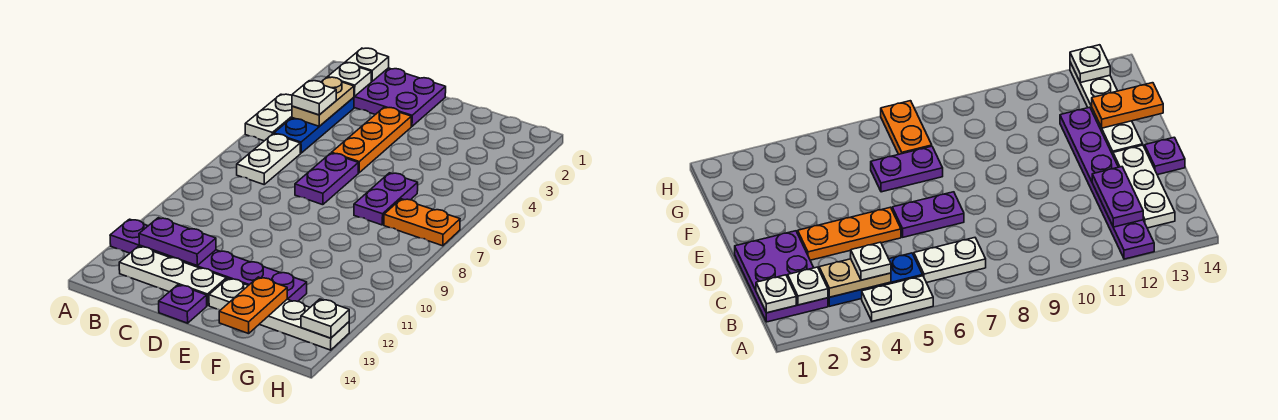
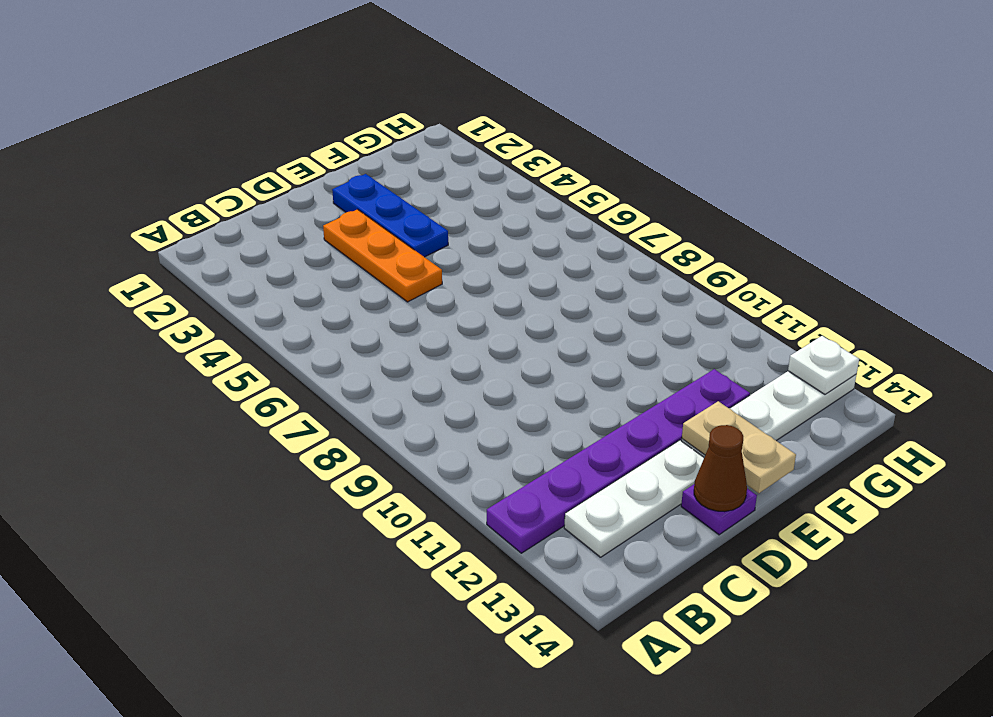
brown cone D14 level 2 -> none
blue plate E2:E4 level 1 -> blue plate B3:B5 level 1
tan plate E13:E14 level 2 -> tan plate B3:B4 level 2
none -> white plate A4:A5 level 1
none -> purple plate B1:D2 level 1
none -> white plate B6:B7 level 1

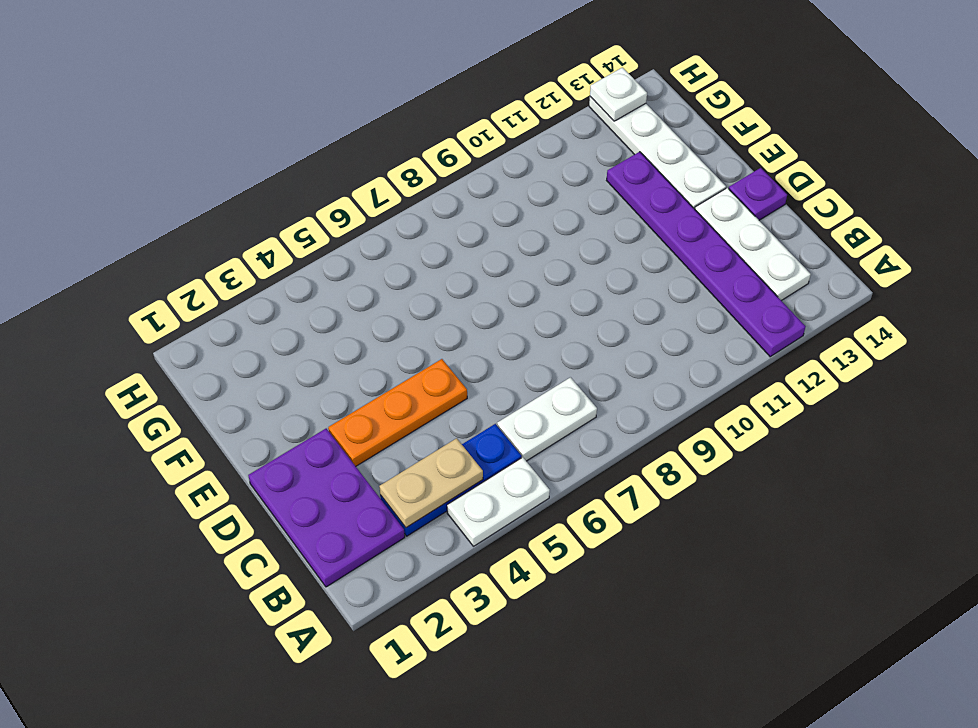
none -> purple plate D6:D7 level 1
none -> purple plate F6:F7 level 1
none -> orange plate G7:H7 level 1

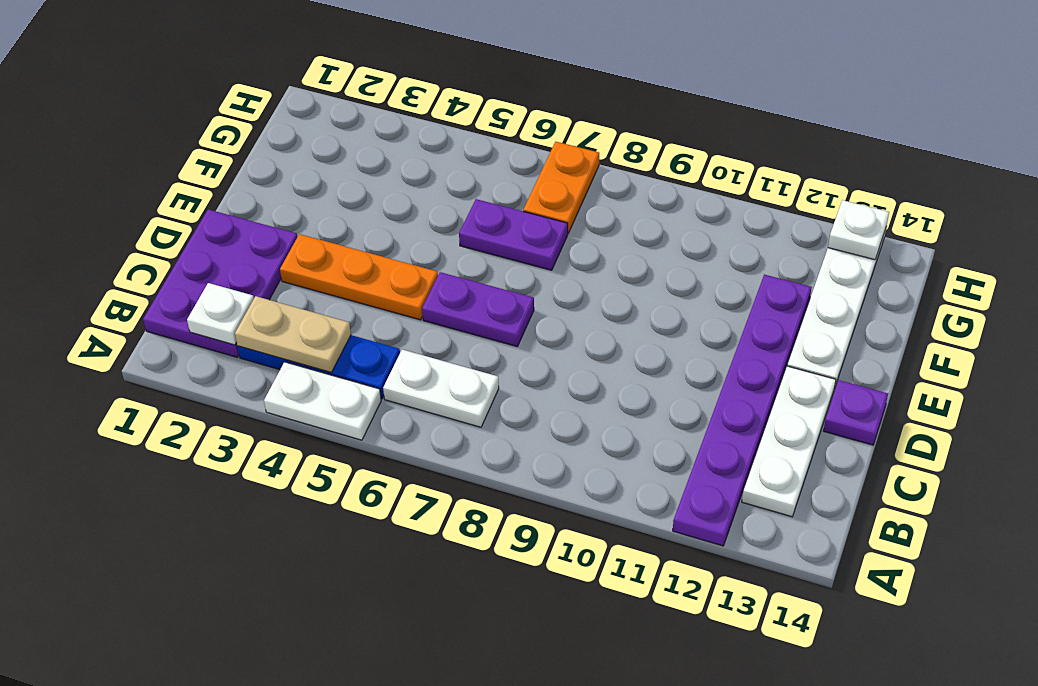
none -> white plate B1 level 2
none -> purple plate B12:C12 level 2
none -> orange plate F13:F14 level 2

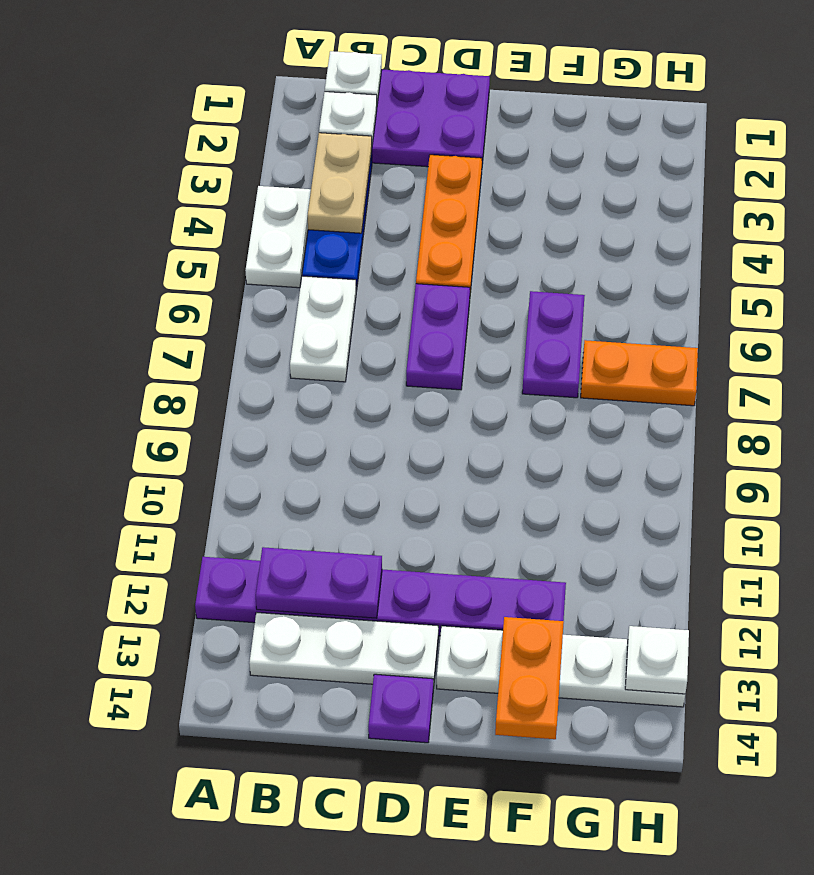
none -> white plate B4 level 3

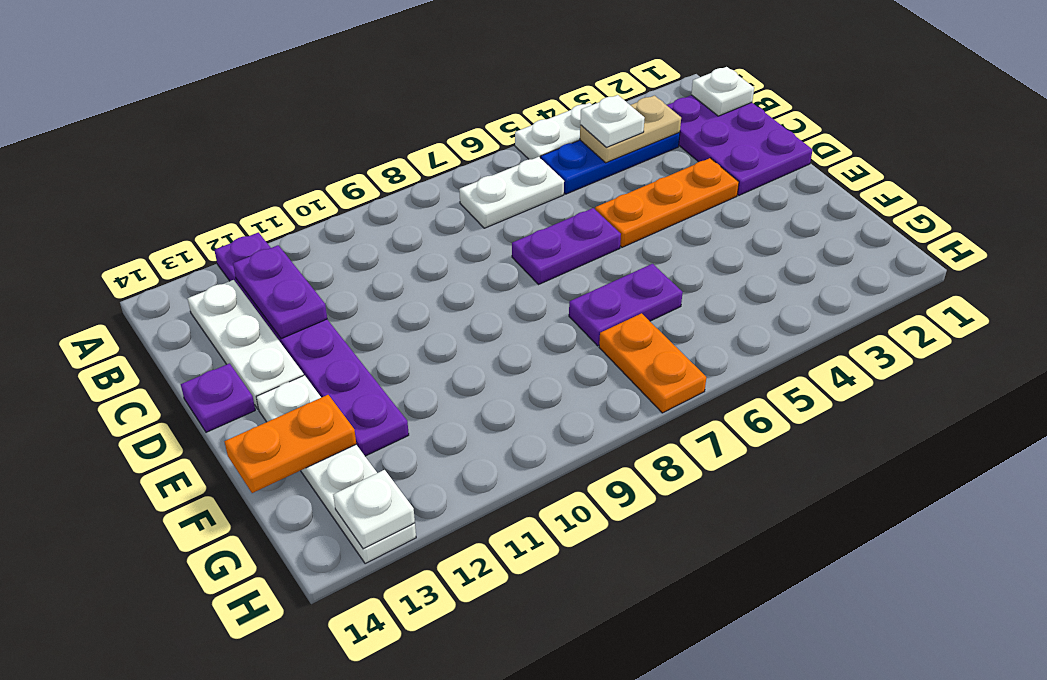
none -> white plate B2 level 2

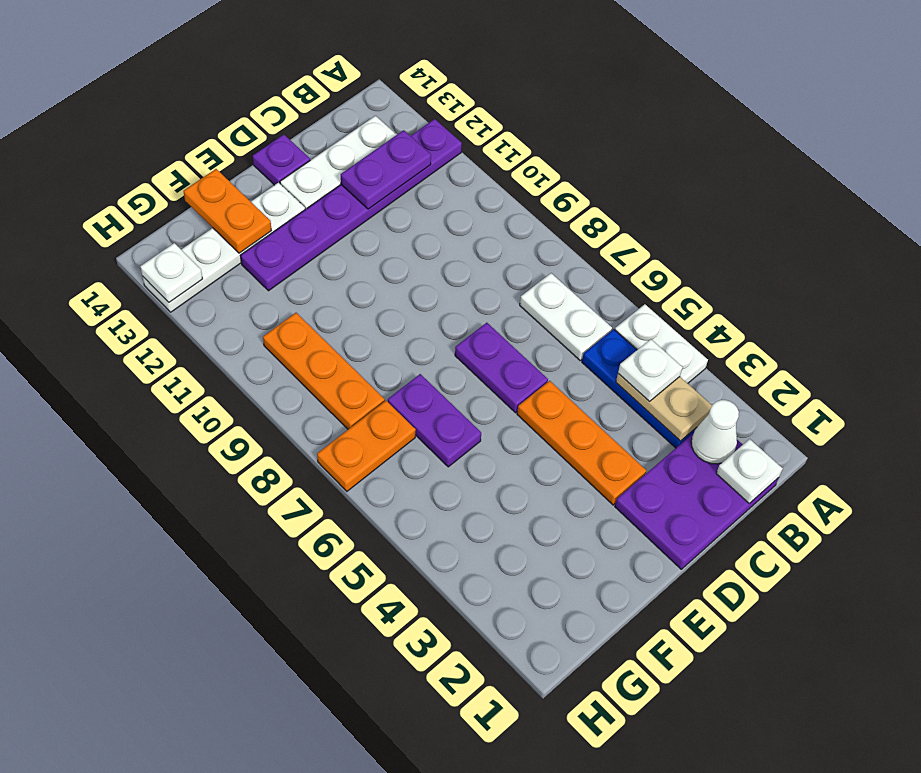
white cone B2 level 2 -> white plate B2 level 2
orange plate G8:G10 level 1 -> none

